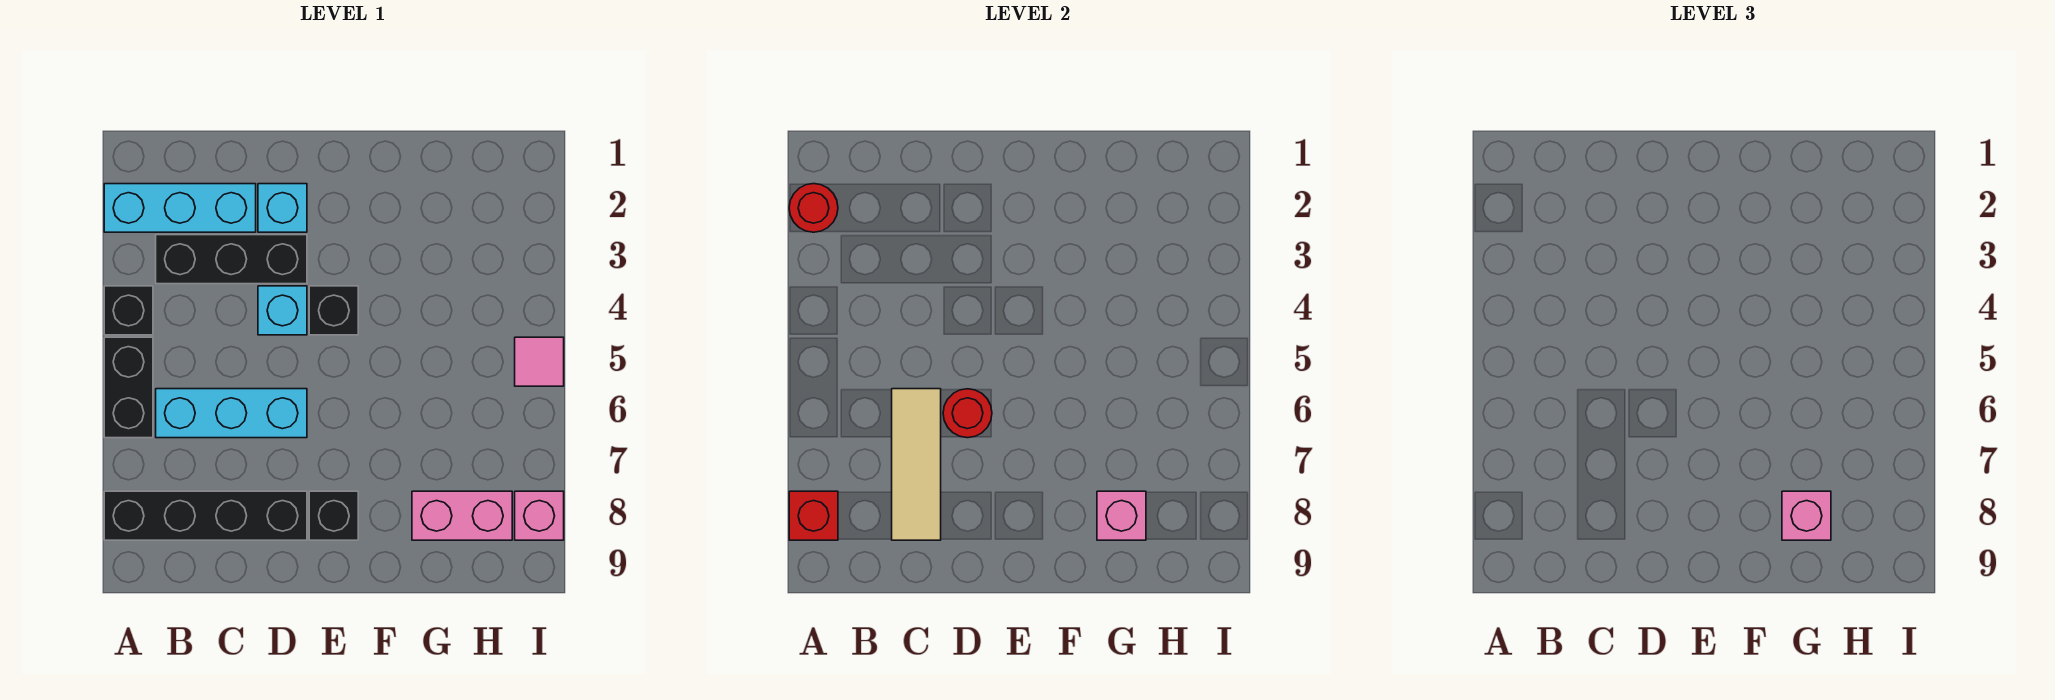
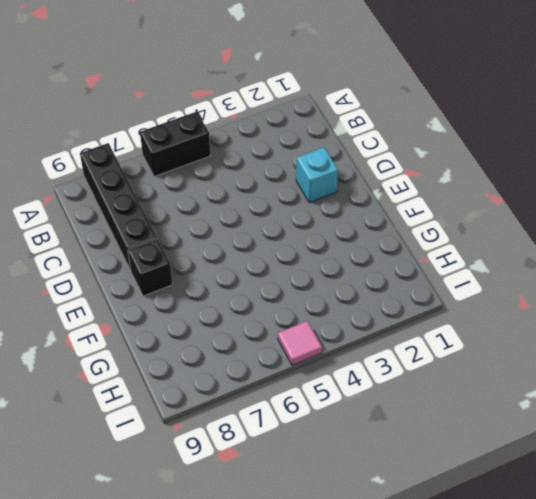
none -> cyan brick A2:C2 level 1
none -> black brick A4 level 1
none -> black brick B3:D3 level 1

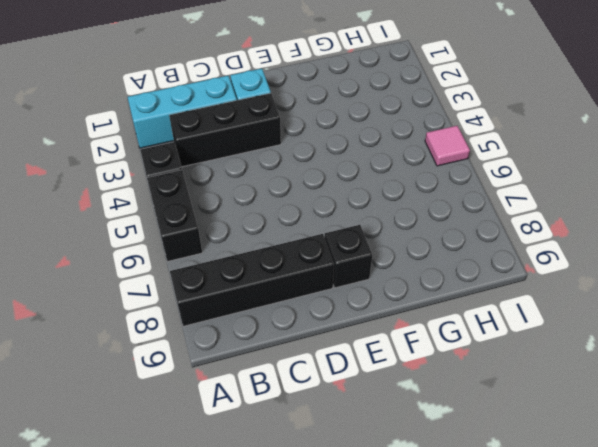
none -> cyan brick B6:D6 level 1
none -> cyan brick D4 level 1
none -> black brick E4 level 1

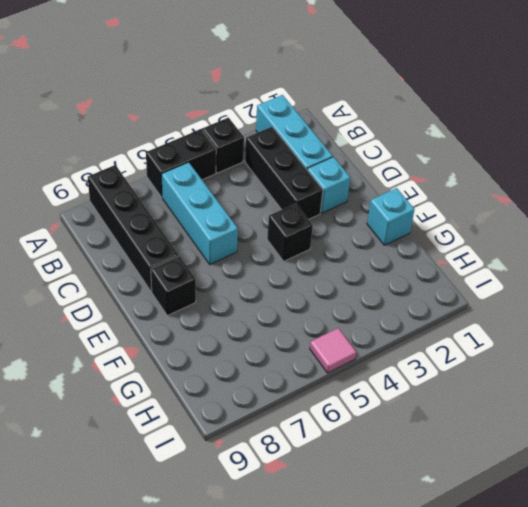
cyan brick F1 level 1 -> cyan brick D4 level 1
none -> pink brick G8:H8 level 1
none -> pink brick I8 level 1
none -> red round brick A2 level 2

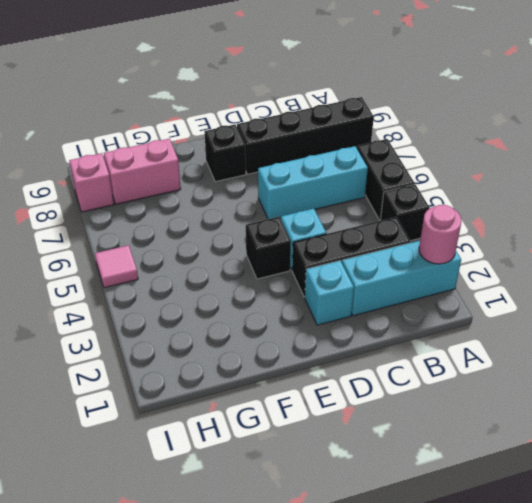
pink round brick A2 level 2 -> red round brick A2 level 2
none -> red brick A8 level 2
none -> tan tile C6:C8 level 2
none -> red round brick D6 level 2

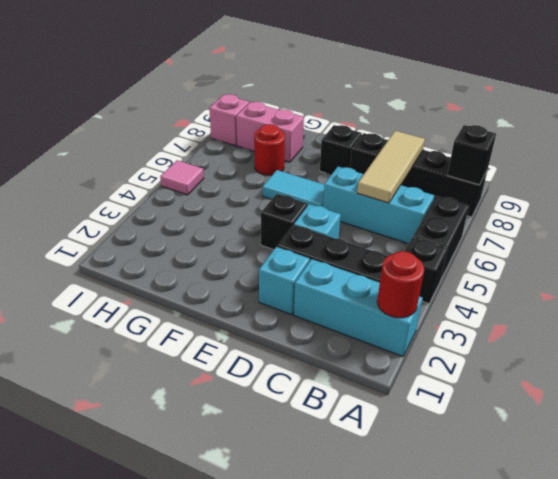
black brick A8 level 2 -> red brick A8 level 2
cyan tile E6:F6 level 1 -> none
red round brick G7 level 1 -> red round brick D6 level 2
none -> pink brick G8 level 2
none -> pink brick G8 level 3

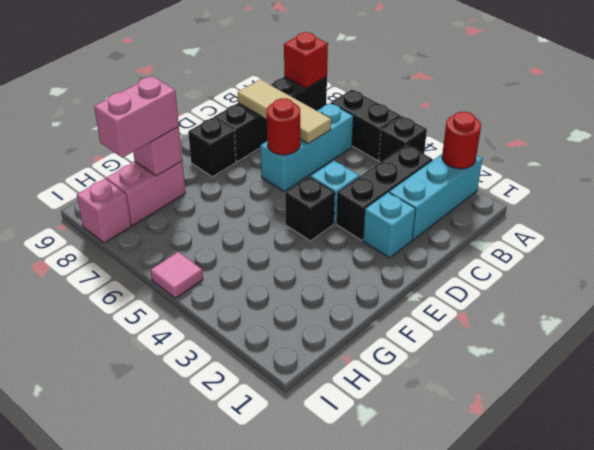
pink brick G8:H8 level 3 -> pink brick G8 level 3

